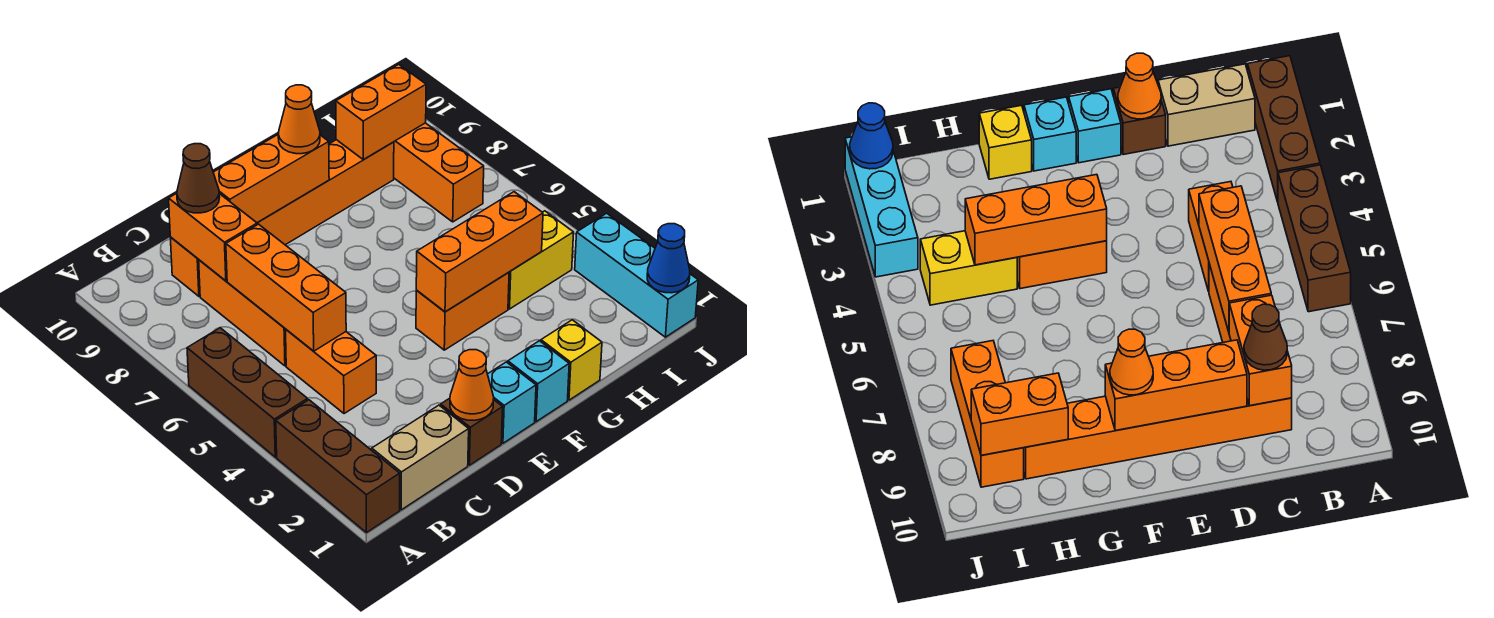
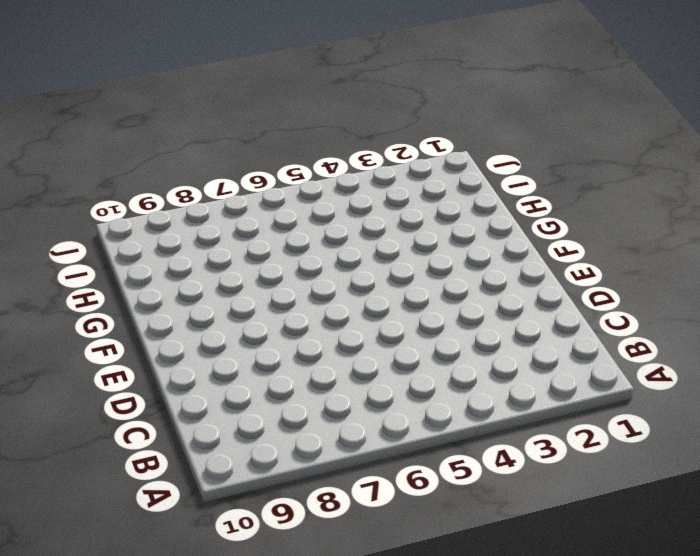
none -> brown brick A1:A3 level 1
none -> brown brick A4:A6 level 1
none -> tan brick B1:C1 level 1

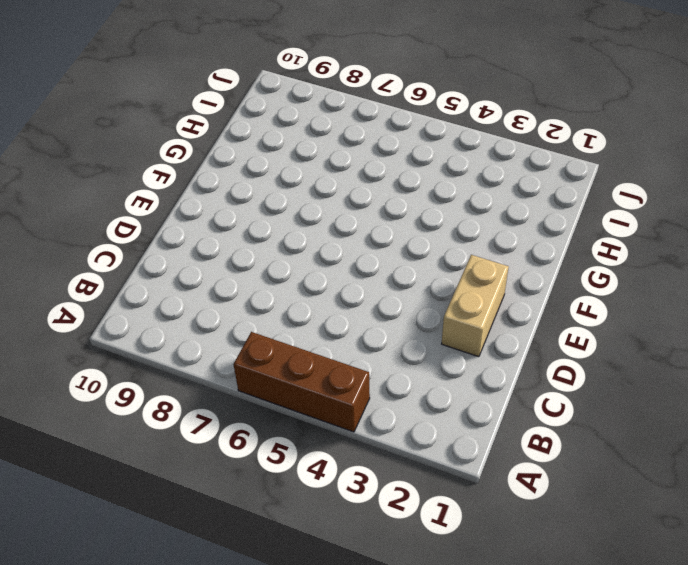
tan brick D2:E2 level 1 -> tan brick B1:C1 level 1
none -> brown brick A1:A3 level 1
none -> orange brick C4:C5 level 1
none -> orange brick C6:C8 level 1

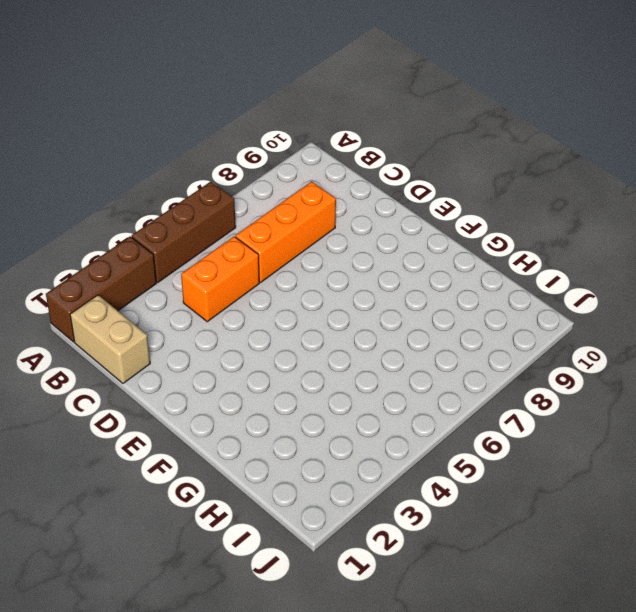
none -> orange brick C9:H9 level 1
none -> brown brick D1 level 1
none -> cyan brick E1 level 1

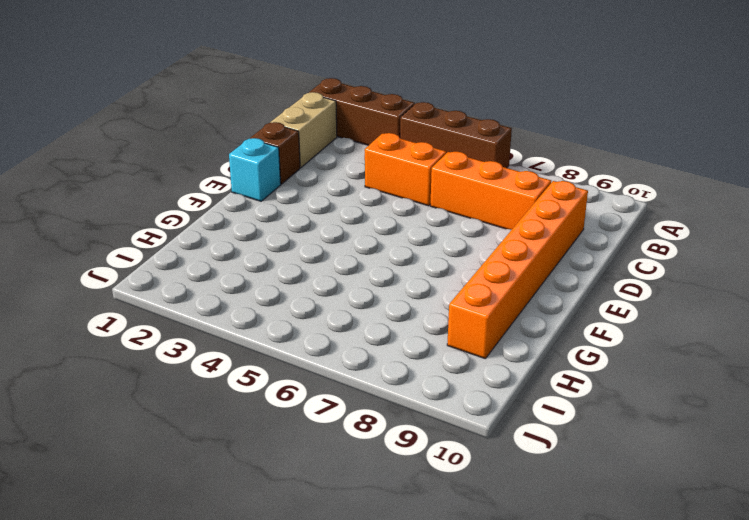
none -> cyan brick F1 level 1
none -> orange brick F4:G4 level 1
none -> yellow brick G1 level 1

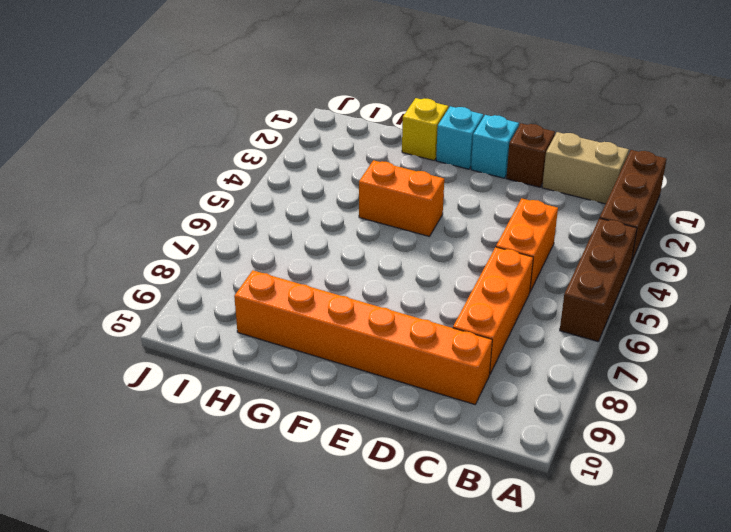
none -> yellow brick H4:I4 level 1
none -> orange brick I7:I9 level 1
none -> cyan brick J1:J3 level 1

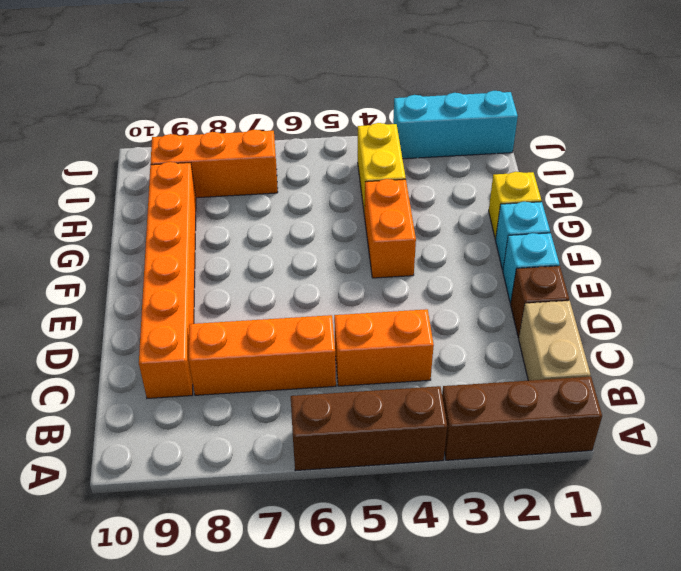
none -> orange brick C5:C7 level 2
none -> orange brick C8:C9 level 2
none -> orange cone D1 level 2

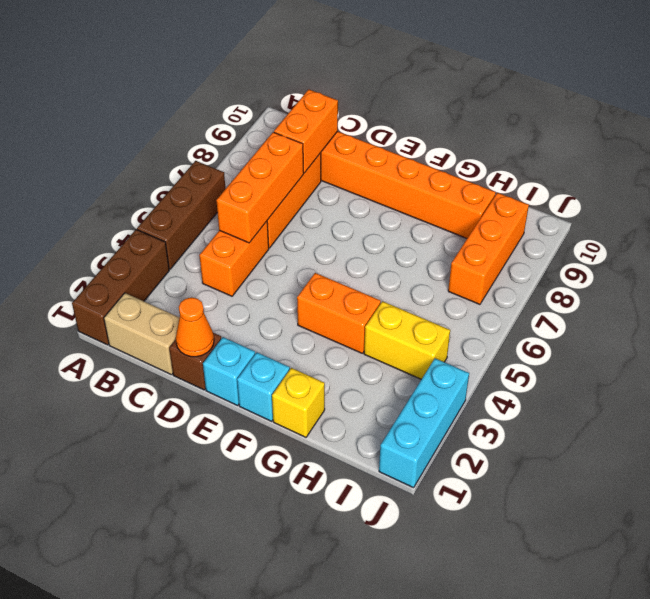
none -> orange brick D9:F9 level 2
none -> orange brick F4:H4 level 2
none -> orange brick H9:I9 level 2

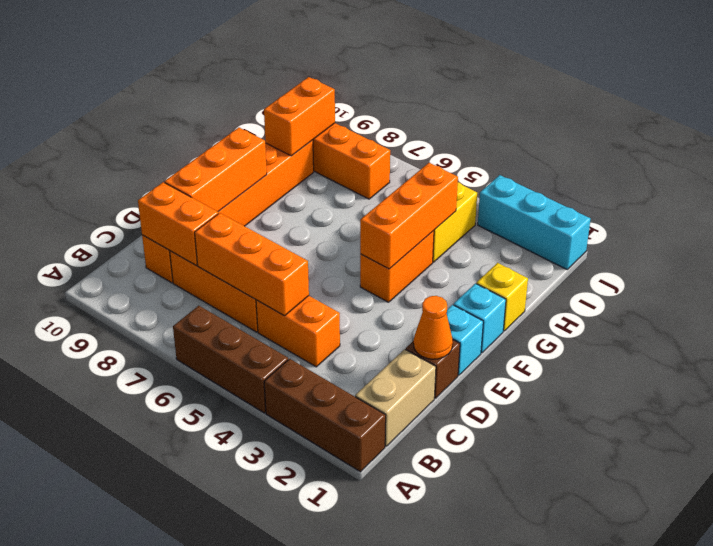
none -> blue cone J1 level 2
none -> brown cone C9 level 3
none -> orange cone F9 level 3

